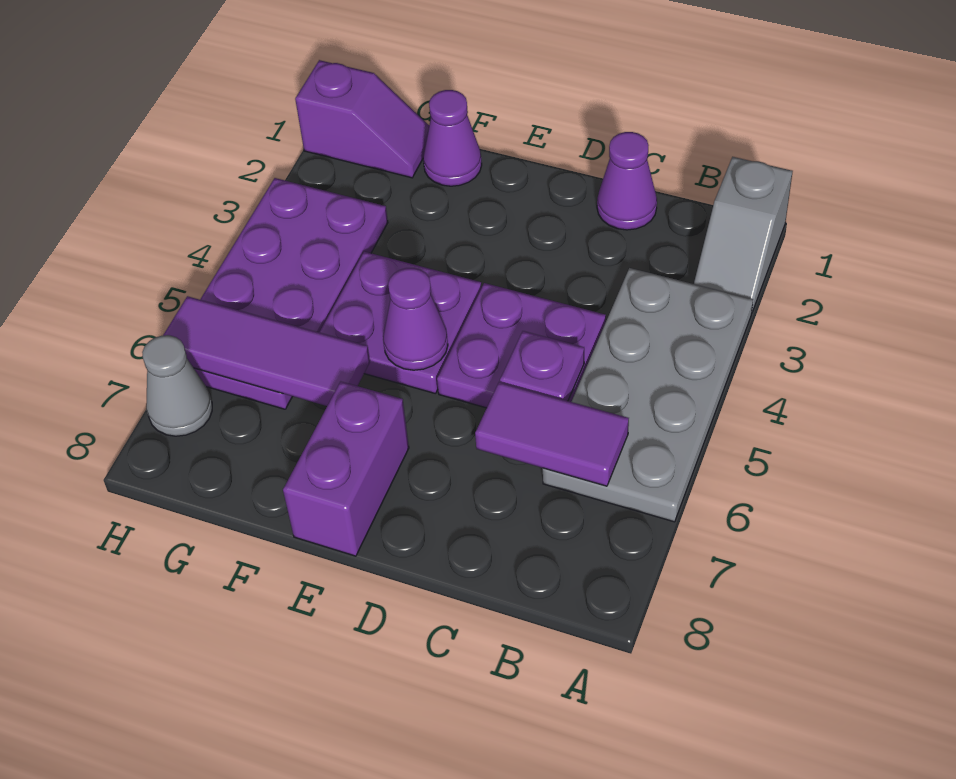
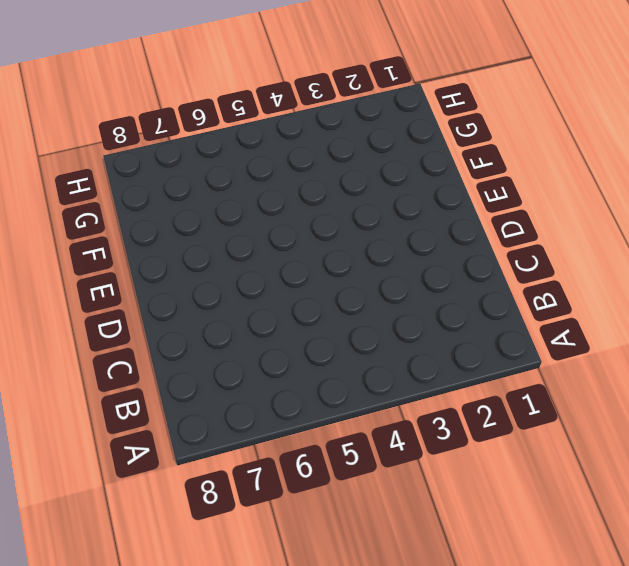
none -> grey slope A1:A2 level 1 top 1
none -> grey plate A3:B6 level 1
none -> purple cone C1 level 1

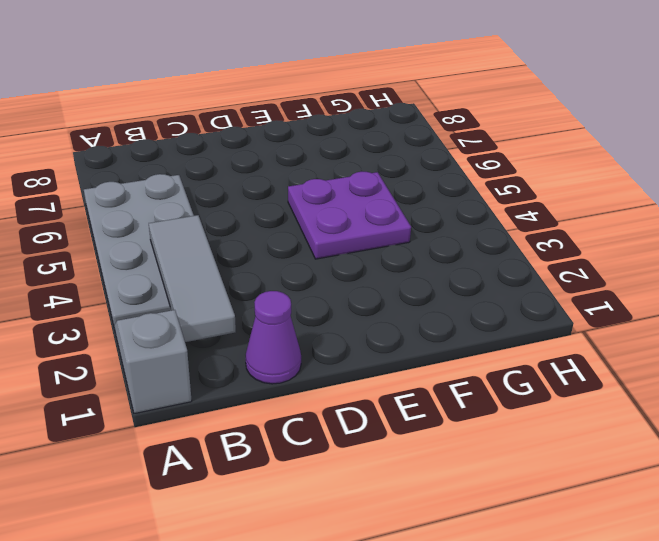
grey tile B2:B4 level 2 -> none
none -> purple plate C4:D5 level 1
none -> purple brick E7:E8 level 1
none -> purple cone F1 level 1

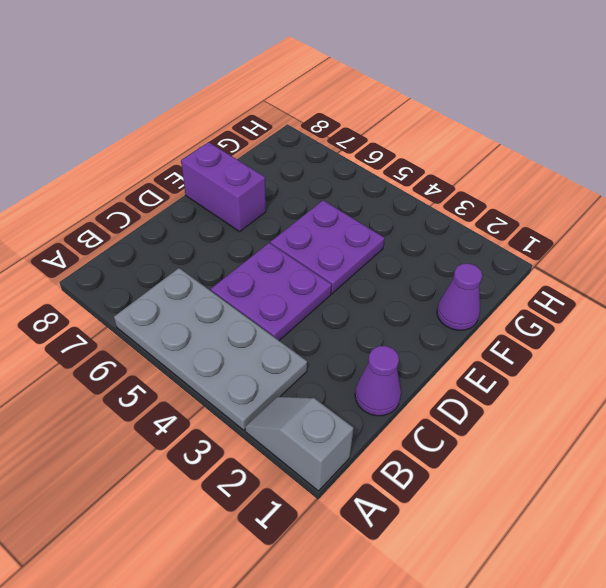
none -> purple slope G1:H1 level 1 top H
none -> purple plate G3:H6 level 1
none -> grey cone H7 level 1

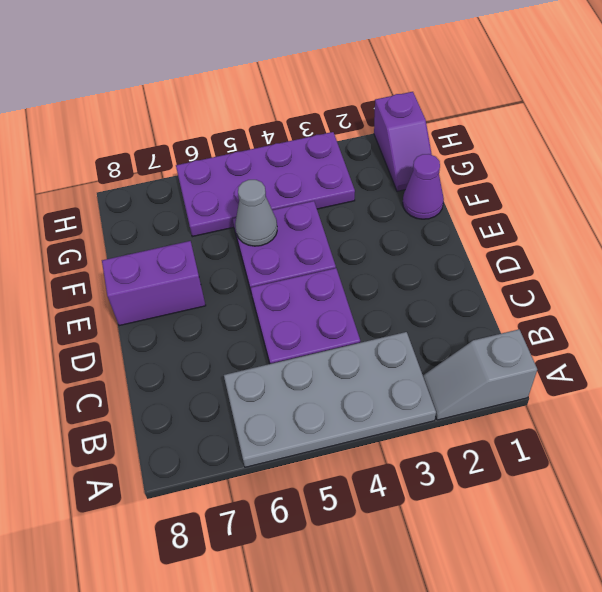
grey cone F5 level 2 -> grey cone H7 level 1
none -> purple cone C1 level 1
none -> purple tile B6:C6 level 2
none -> purple plate C5 level 2

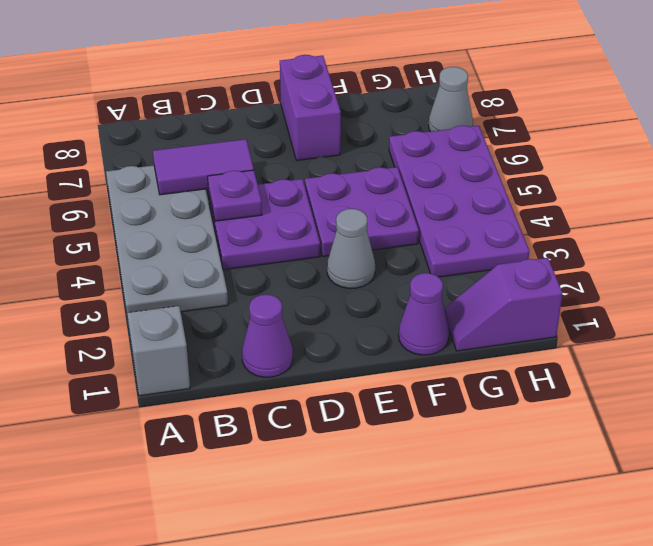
grey cone E3 level 1 -> none
none -> purple cone E5 level 2
none -> purple tile F6:H6 level 2

